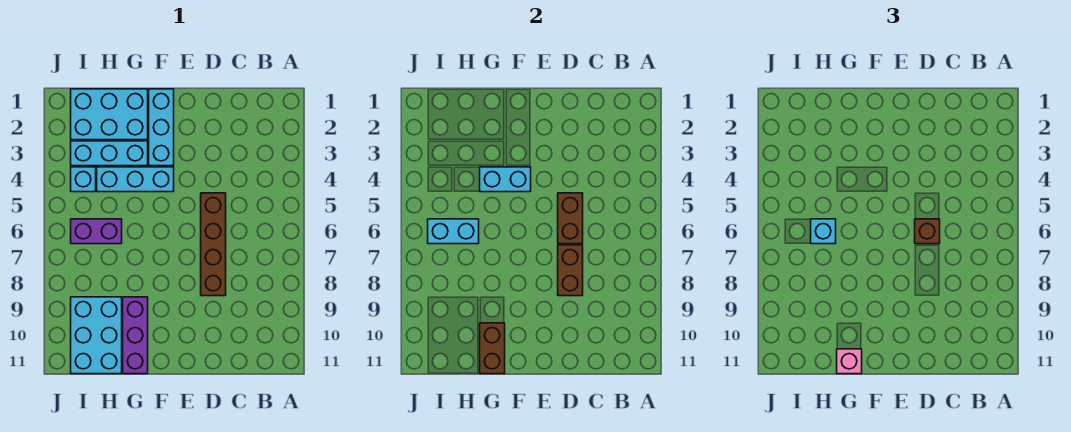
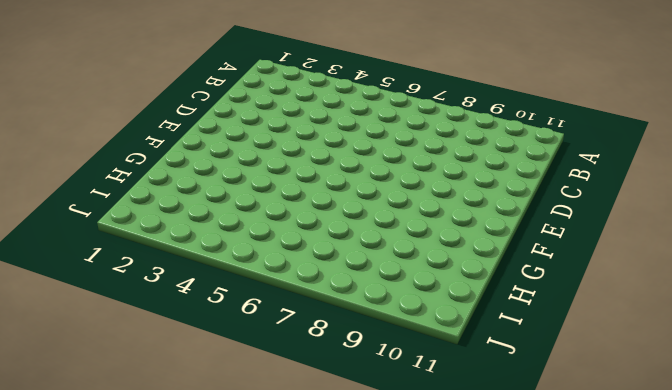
none -> brown brick D5:D8 level 1
none -> cyan brick F1:F3 level 1
none -> cyan brick F4:H4 level 1

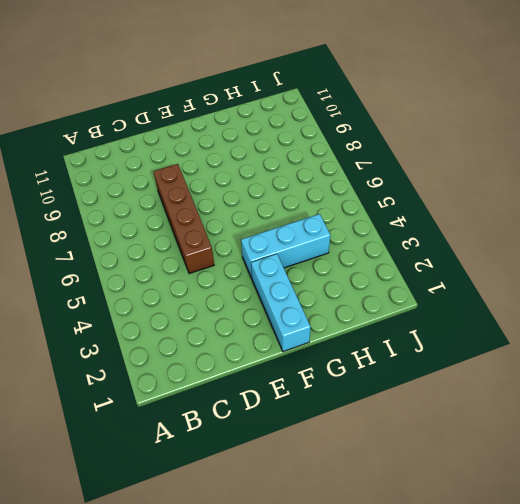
none -> cyan brick G1:I2 level 1
none -> cyan brick G3:I3 level 1
none -> purple brick G9:G11 level 1

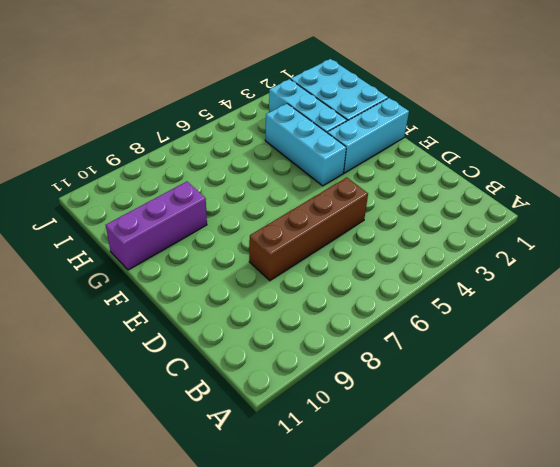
none -> purple brick H6:I6 level 1
none -> cyan brick H9:I11 level 1
none -> cyan brick I4 level 1

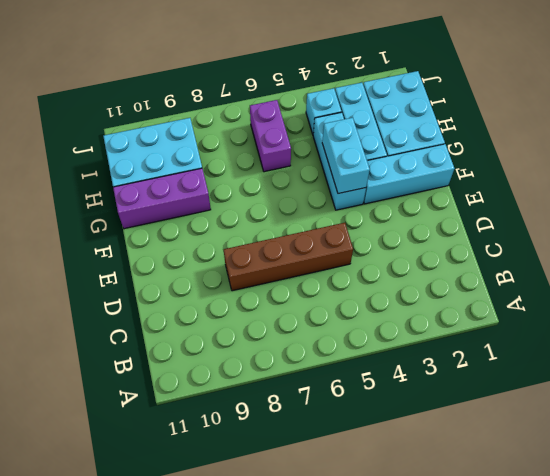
none -> brown brick D5:D6 level 2
none -> brown brick D7:D8 level 2
none -> brown brick G10:G11 level 2

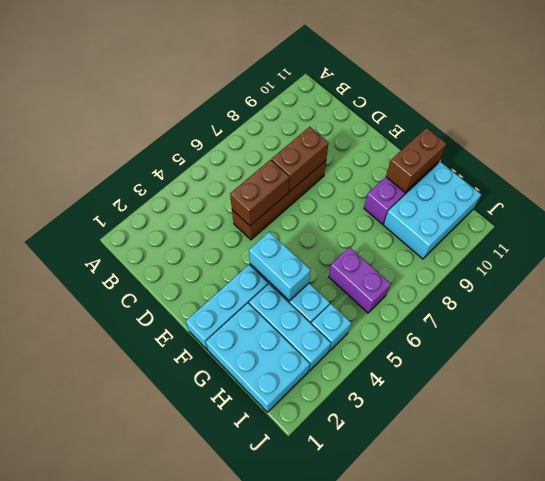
none -> cyan brick H6:I6 level 2
none -> brown brick D6 level 3
none -> pink brick G11 level 3

